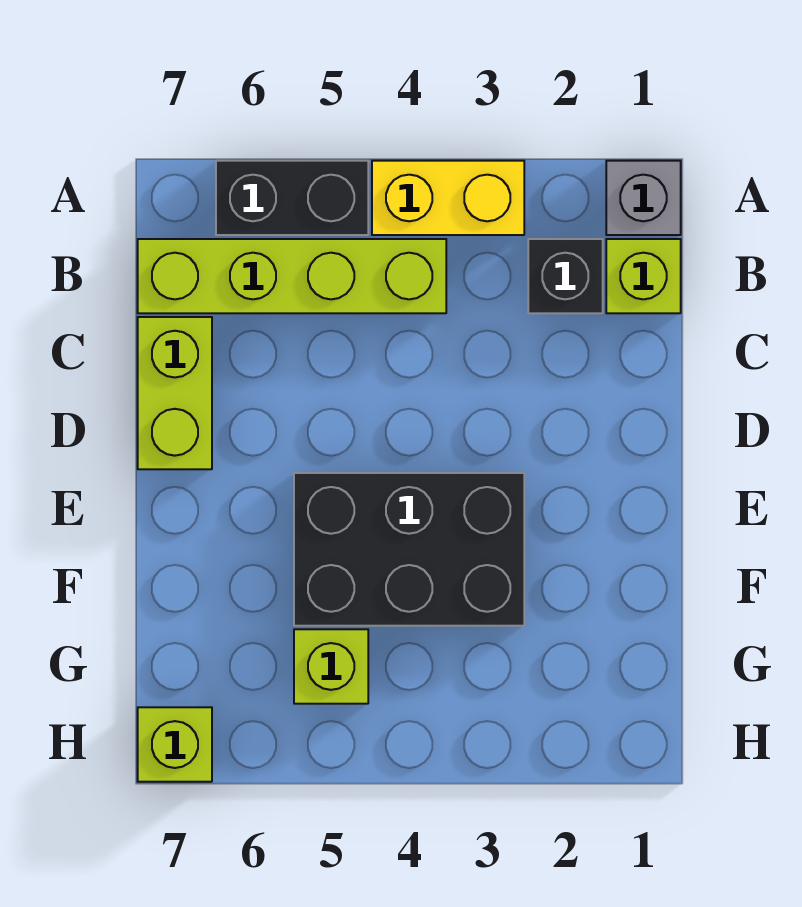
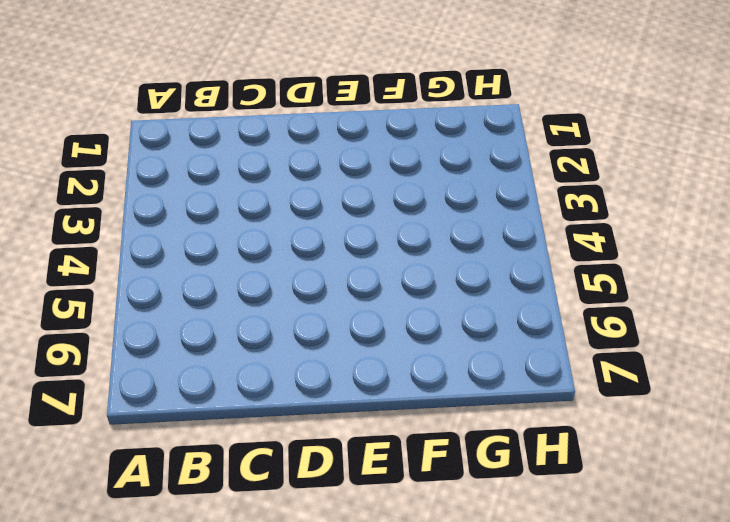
none -> grey brick A1 level 1
none -> yellow brick A3:A4 level 1

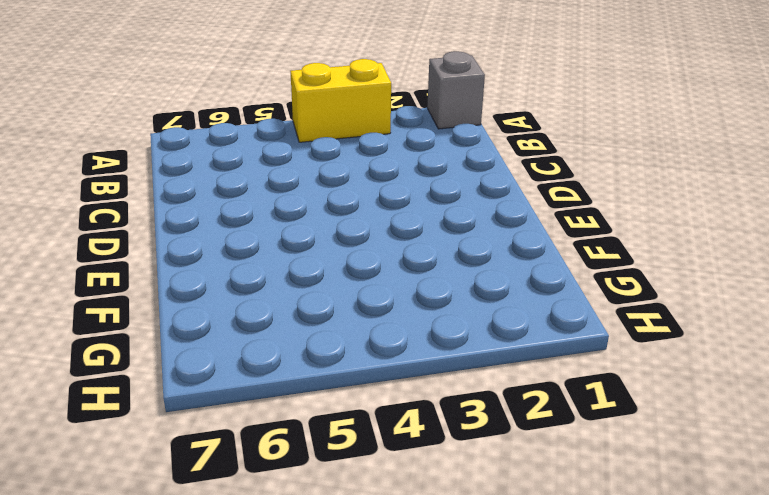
none -> black brick A5:A6 level 1
none -> lime brick B1 level 1

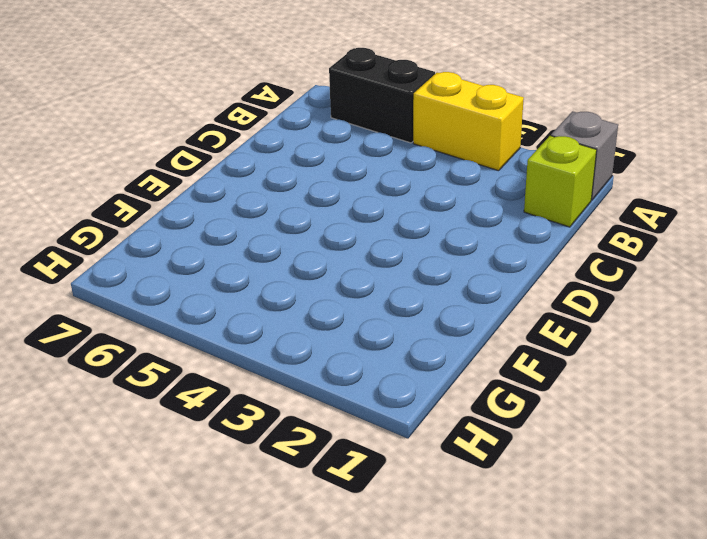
none -> black brick B2 level 1
none -> lime brick B4:B7 level 1

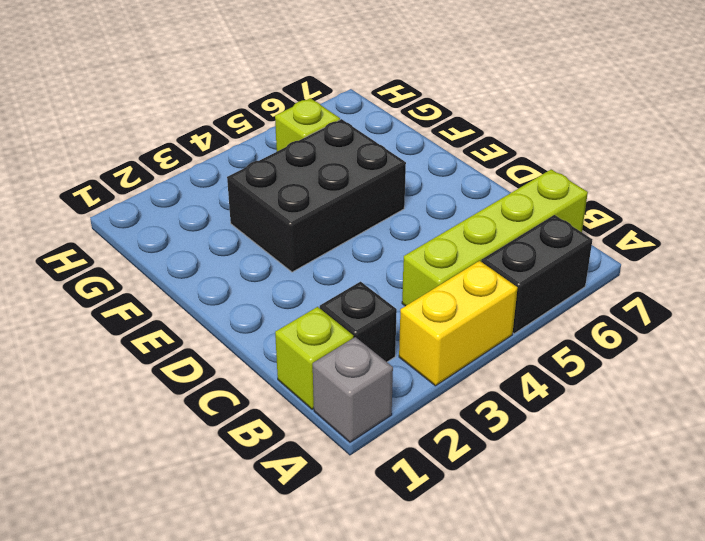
none -> lime brick C7:D7 level 1
none -> lime brick H7 level 1

